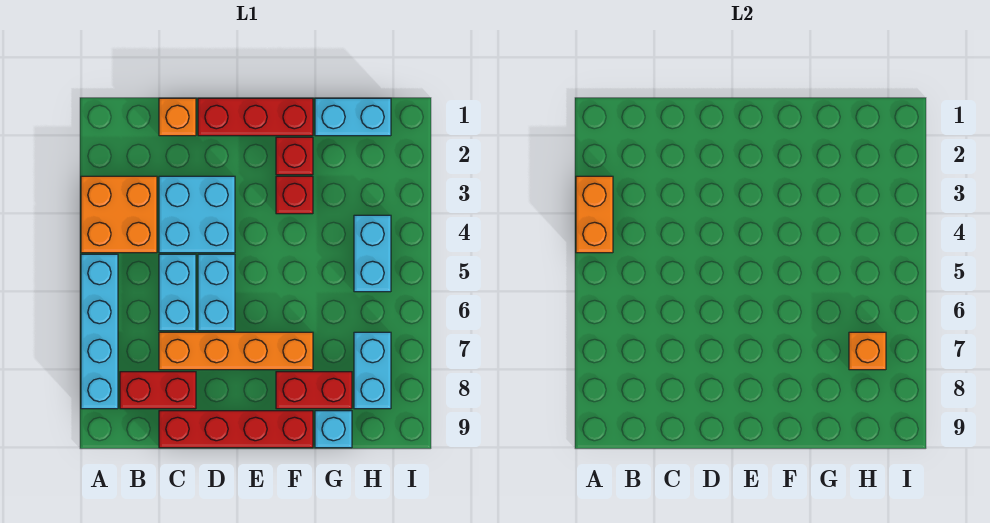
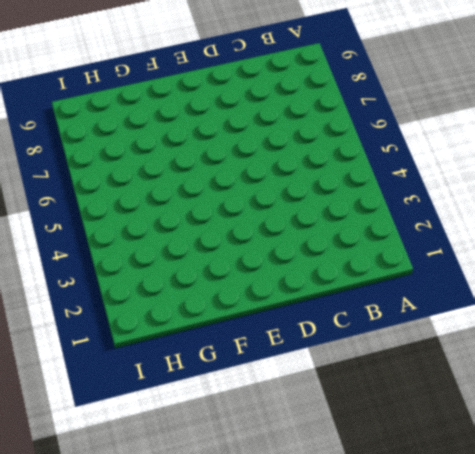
none -> orange brick A3:B4 level 1
none -> cyan brick A5:A8 level 1
none -> red brick B8:C8 level 1

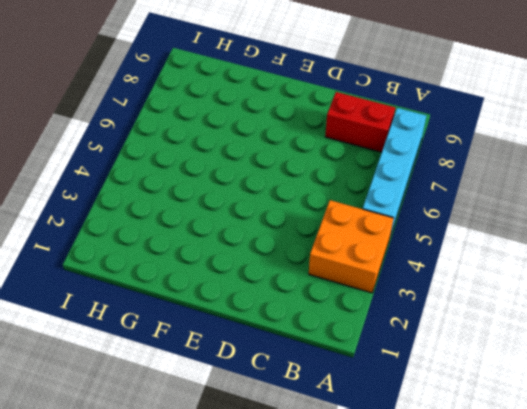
none -> orange brick C1 level 1
none -> cyan brick C3:D4 level 1
none -> cyan brick C5:C6 level 1

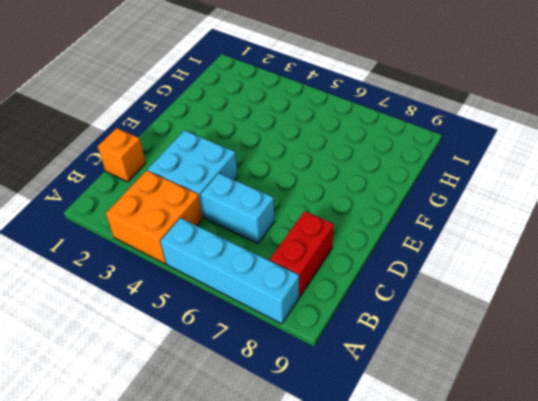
none -> orange brick C7:F7 level 1
none -> red brick C9:F9 level 1
none -> red brick D1:F1 level 1

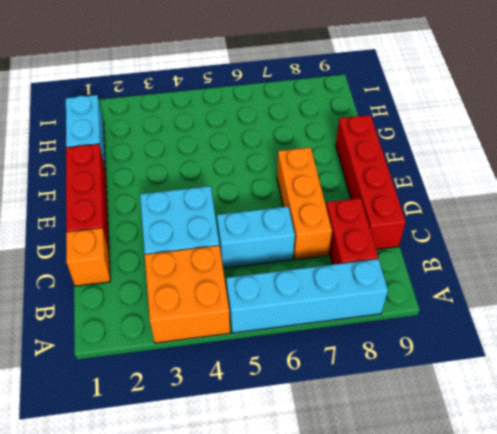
orange brick C7:E7 level 1 -> orange brick C7:F7 level 1
none -> cyan brick D5:D6 level 1
none -> red brick F2 level 1
none -> red brick F3 level 1

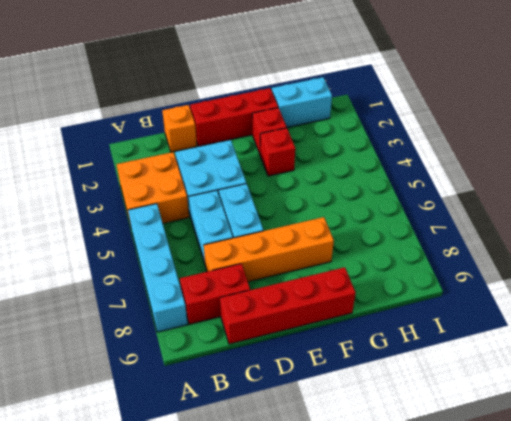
none -> red brick F8:G8 level 1
none -> cyan brick G9 level 1
none -> cyan brick H4:H5 level 1

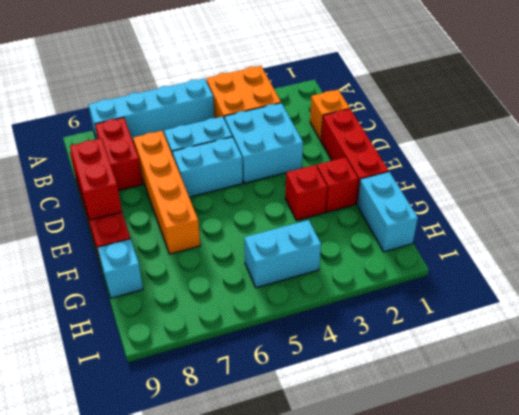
red brick D9:E9 level 2 -> red brick F8:G8 level 1
none -> cyan brick H7:H8 level 1
none -> orange brick A3:A4 level 2
none -> orange brick H7 level 2

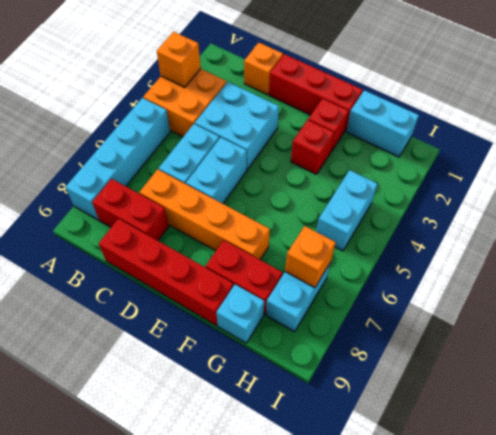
orange brick A3 level 2 -> orange brick A3:A4 level 2

